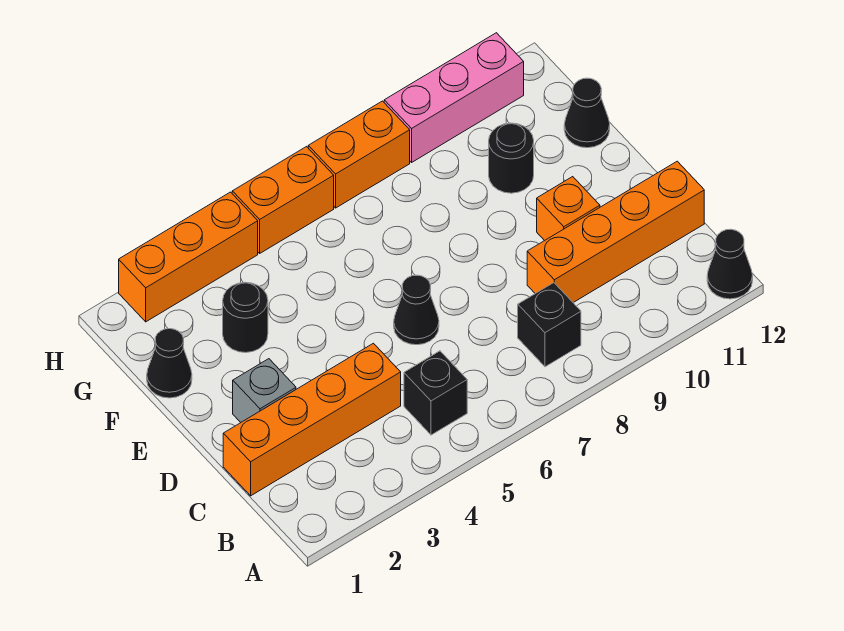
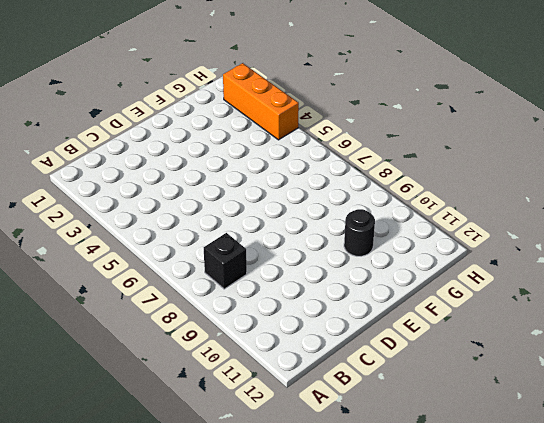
none -> black cone A12 level 1
none -> black brick B5 level 1
none -> orange brick C1:C4 level 1

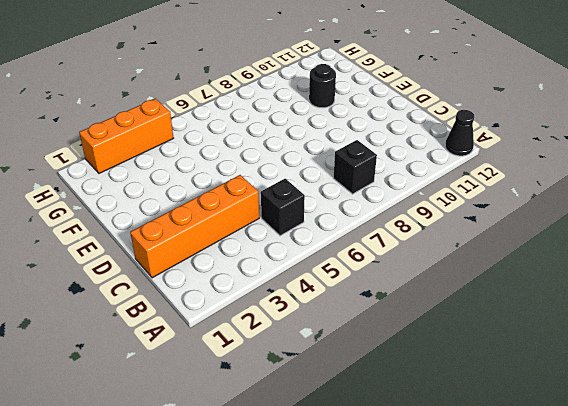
none -> orange brick C9:C12 level 1
none -> grey brick D2 level 1
none -> black cone D6 level 1

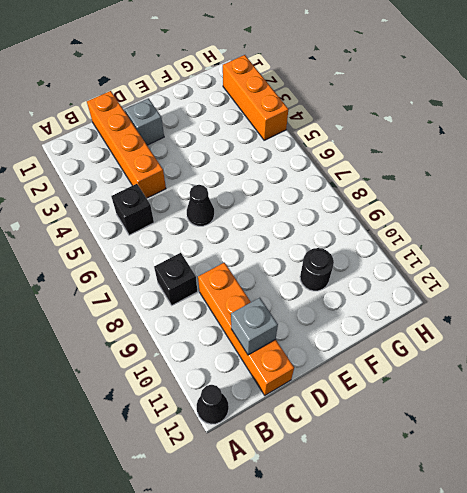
grey brick C11 level 2 -> none
none -> orange brick D10 level 1
none -> black cone F1 level 1
none -> black round brick F3 level 1

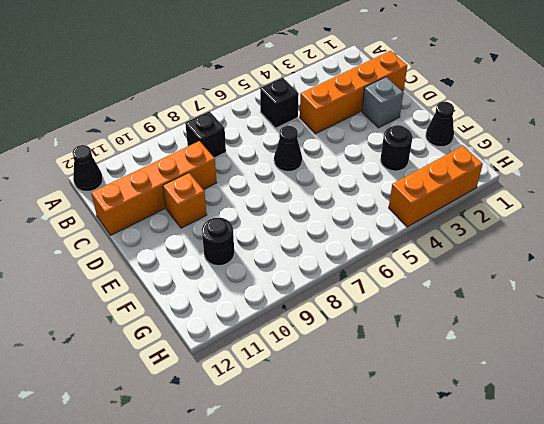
none -> black cone F12 level 1
none -> orange brick H5:H6 level 1
none -> orange brick H7:H8 level 1

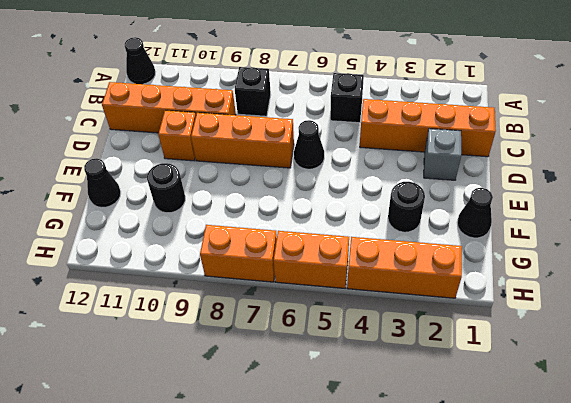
orange brick D7:D9 level 1 -> none
none -> pink brick H9:H11 level 1

